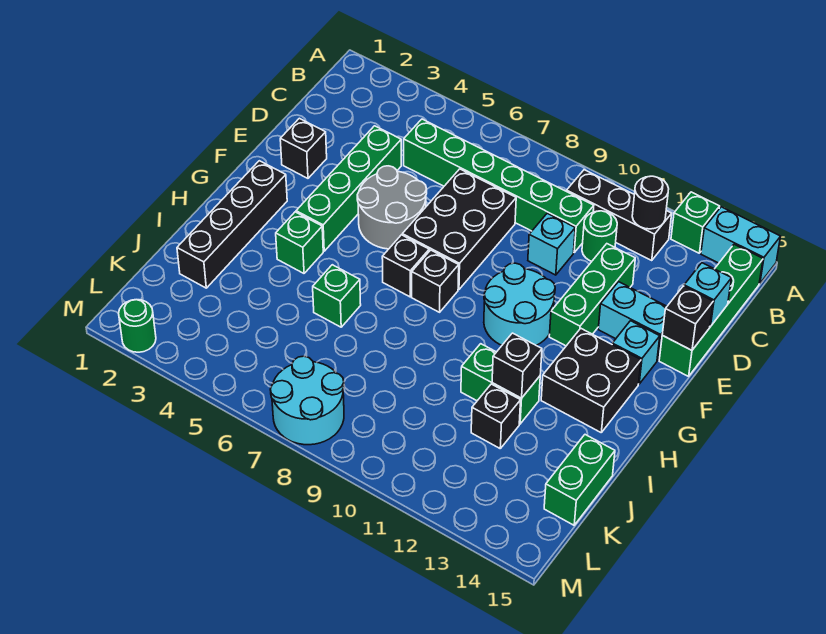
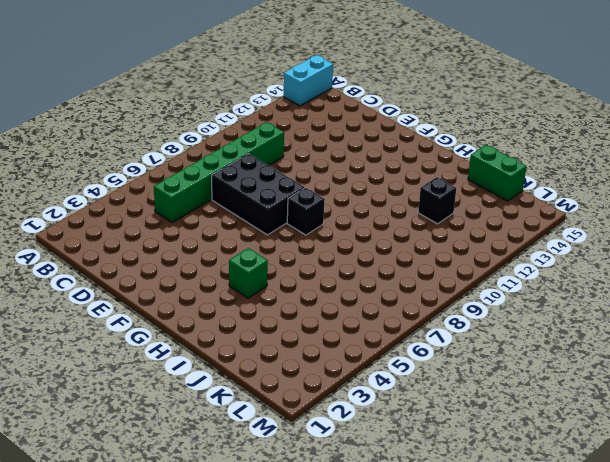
none -> green brick A13 level 1
none -> black brick B10:B12 level 1
none -> green brick B15:E15 level 1
none -> green round brick C11 level 1

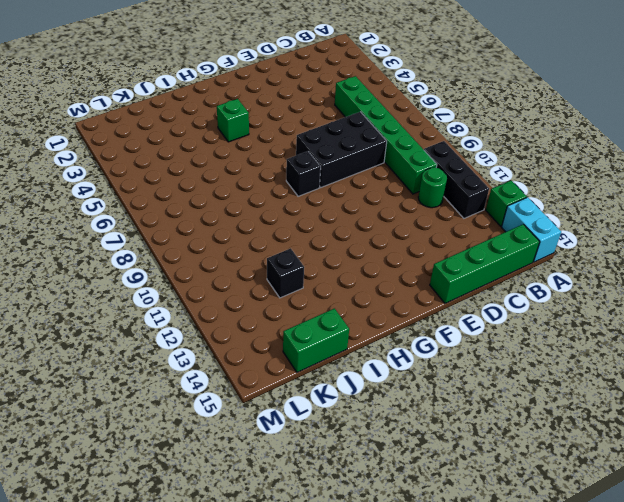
none -> green brick D4:G4 level 1
none -> cyan brick D10 level 1
none -> green brick D12:F12 level 1
none -> black brick E2 level 1

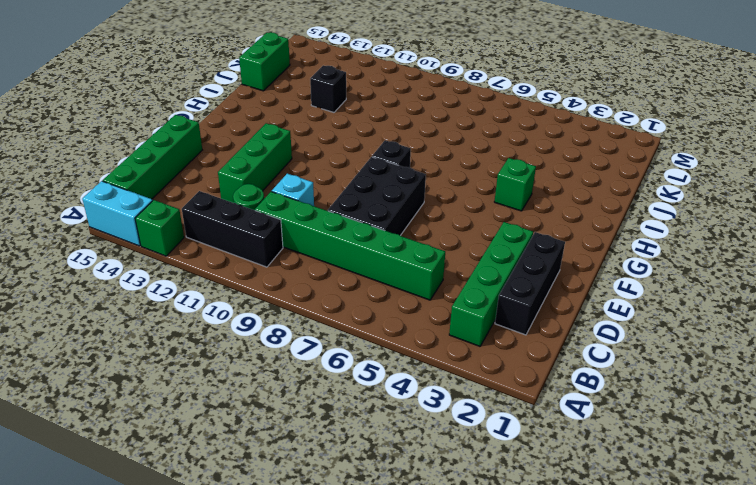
green brick B3:E3 level 1 -> green brick D4:G4 level 1
black brick C2:E2 level 1 -> black brick E2 level 1
none -> grey round brick E5:F6 level 1
none -> cyan brick E13:E14 level 1
none -> cyan round brick F10:G11 level 1
none -> cyan brick F14 level 1

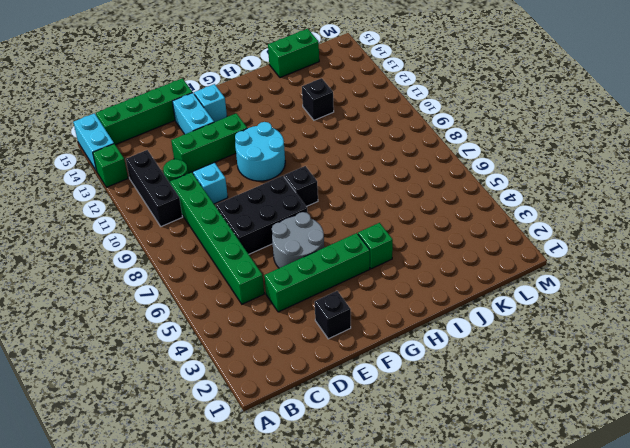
none -> black brick G2:J2 level 1
none -> black brick G7 level 1
none -> black brick G13:H14 level 1
none -> green brick I6 level 1

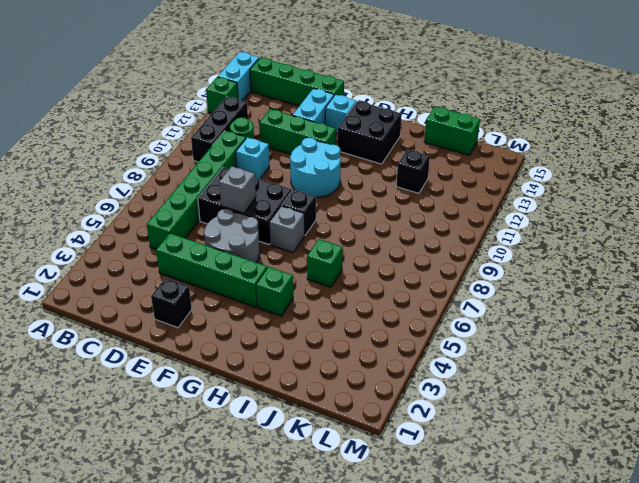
grey brick E7 level 2 -> none
grey brick G7 level 1 -> black brick G7 level 1
none -> black brick G2:J2 level 1
none -> green brick I11:I12 level 1
none -> cyan round brick L7:M8 level 1
none -> green round brick M2 level 1

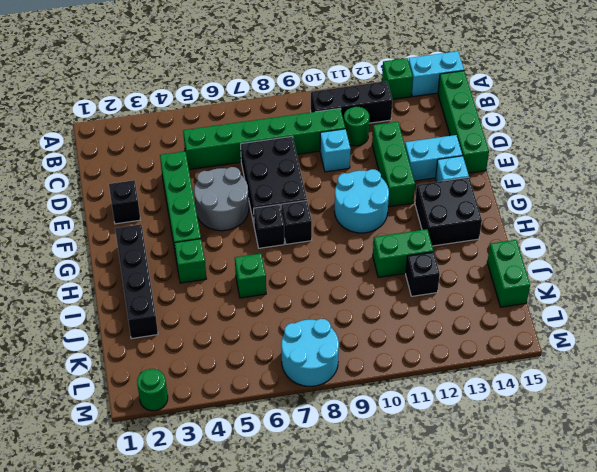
none -> black round brick B12 level 2
none -> cyan brick D15 level 2
none -> black brick E15 level 2
none -> black brick I12 level 2

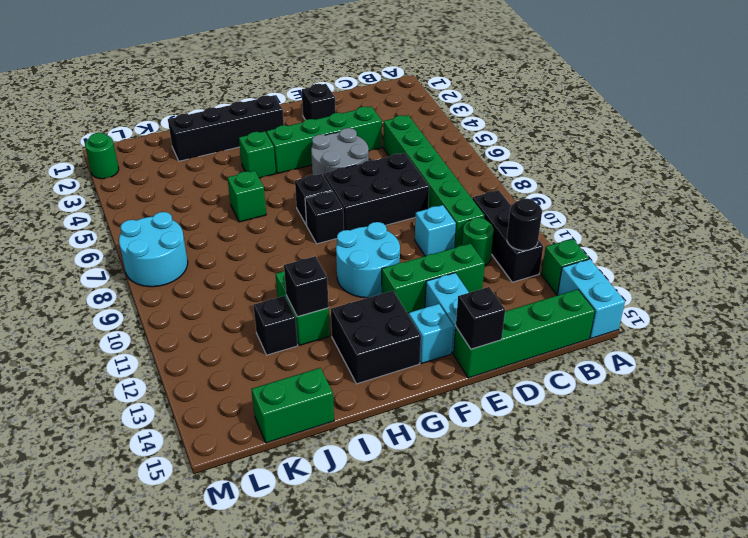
none -> cyan brick D15 level 2

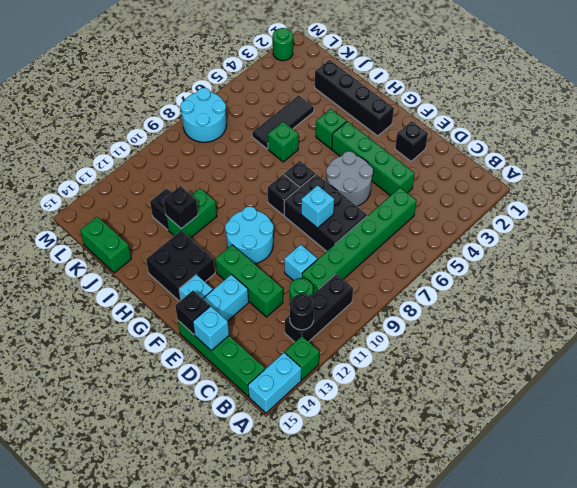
cyan brick E8 level 2 -> none
black tile J4:J6 level 1 -> none

